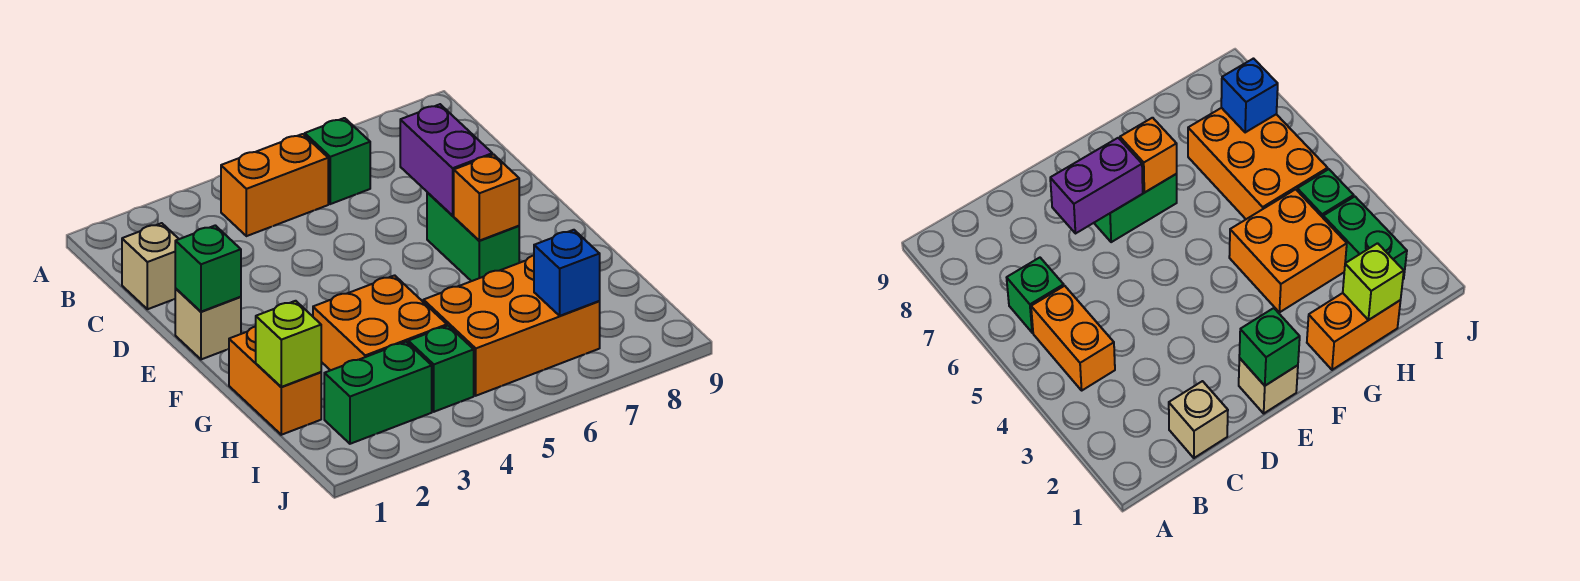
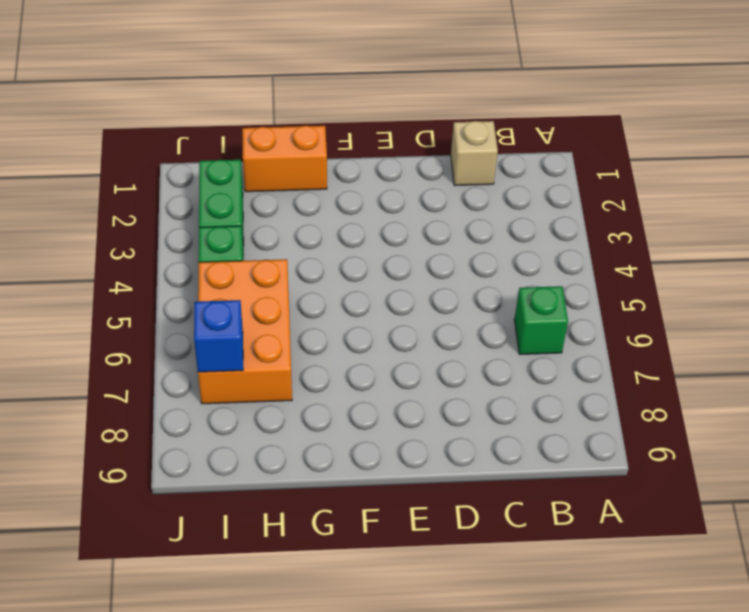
none -> orange brick B4:B5 level 1
none -> tan brick E1 level 1
none -> green brick E7:F7 level 1

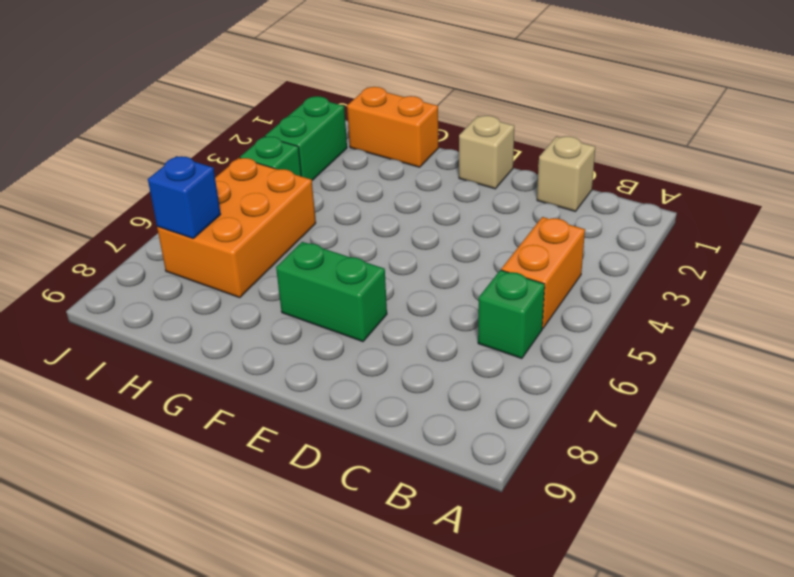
none -> orange brick G3:H4 level 1
none -> purple brick D7:E7 level 2
none -> green brick E1 level 2

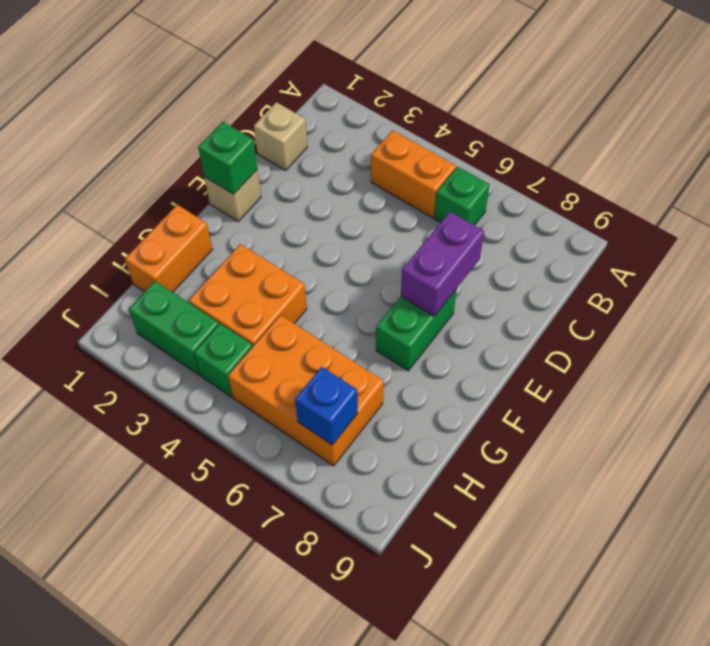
none -> orange brick F7 level 2
none -> lime brick H1 level 2

